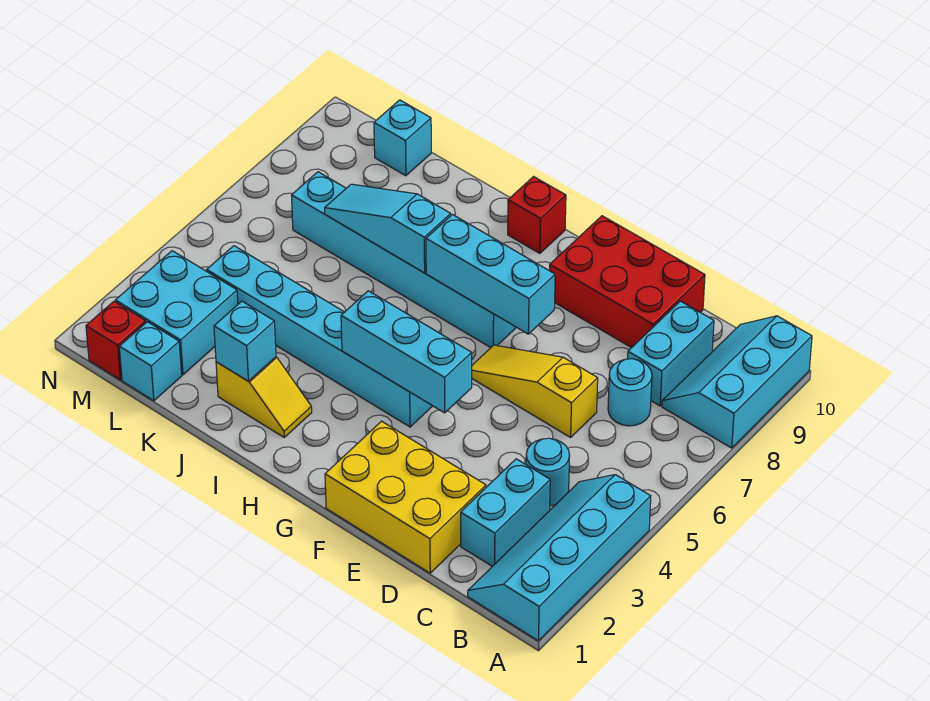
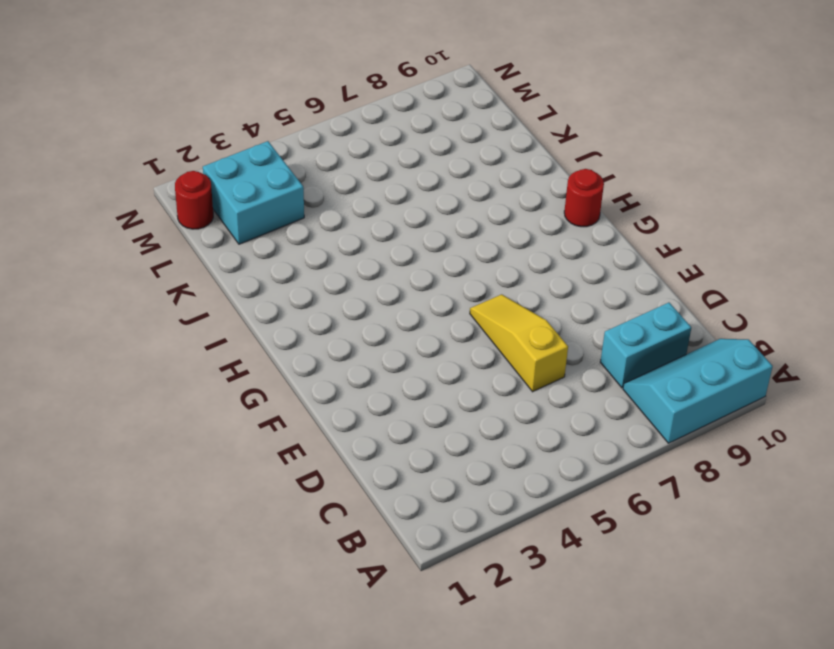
red round brick H10 level 1 -> red brick H10 level 1
red round brick M1 level 1 -> red brick M1 level 1
none -> cyan slope A1:B4 level 1 top A
none -> cyan brick C2:C3 level 1
none -> cyan round brick C4 level 1

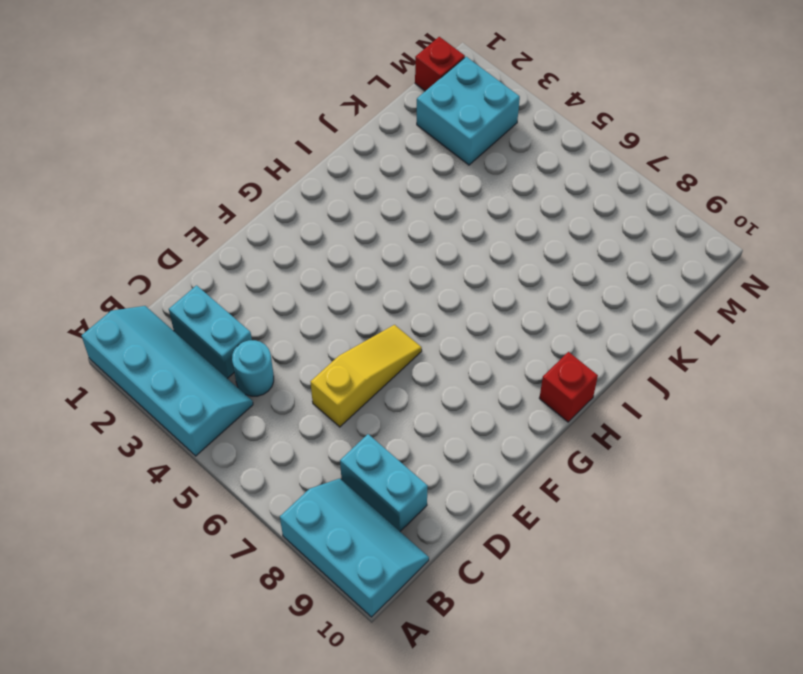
none -> cyan round brick C7 level 1
none -> yellow brick D1:F2 level 1
none -> red brick D9:F10 level 1

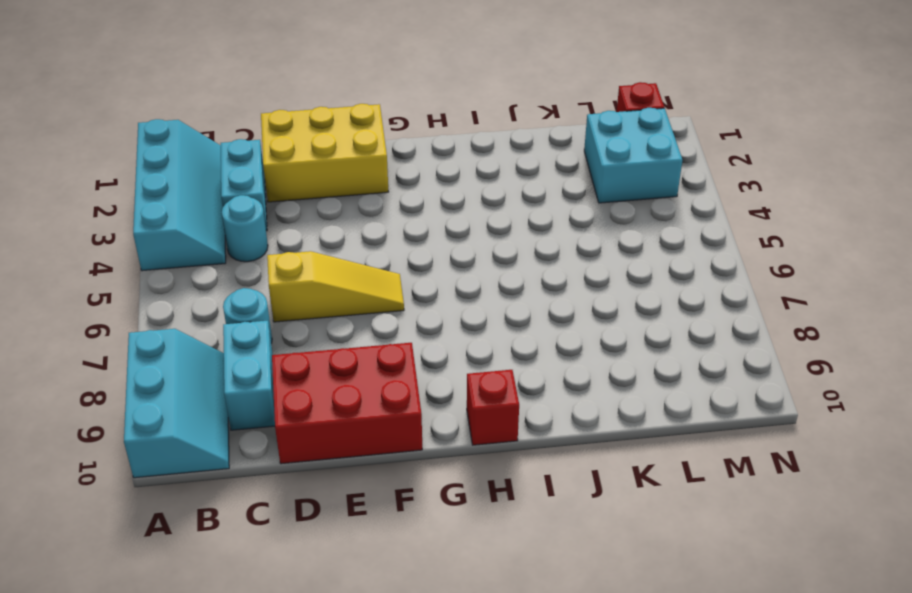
none -> cyan brick G4:L4 level 1
none -> cyan brick G7:L7 level 1
none -> yellow slope I2:J2 level 1 top J

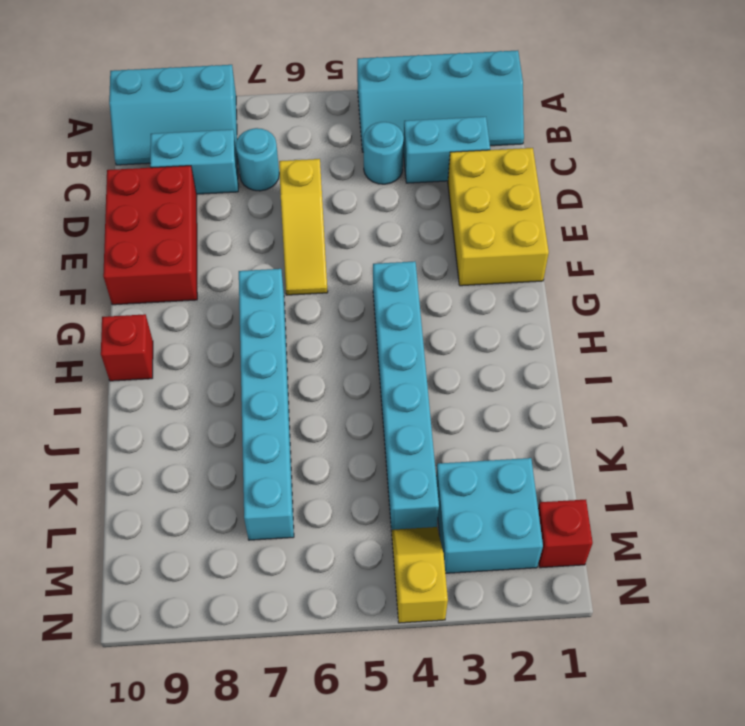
yellow slope M4:N4 level 1 top N -> yellow slope I2:J2 level 1 top J
none -> cyan brick L1 level 1
none -> cyan brick L10 level 1
none -> cyan brick F4:H4 level 2

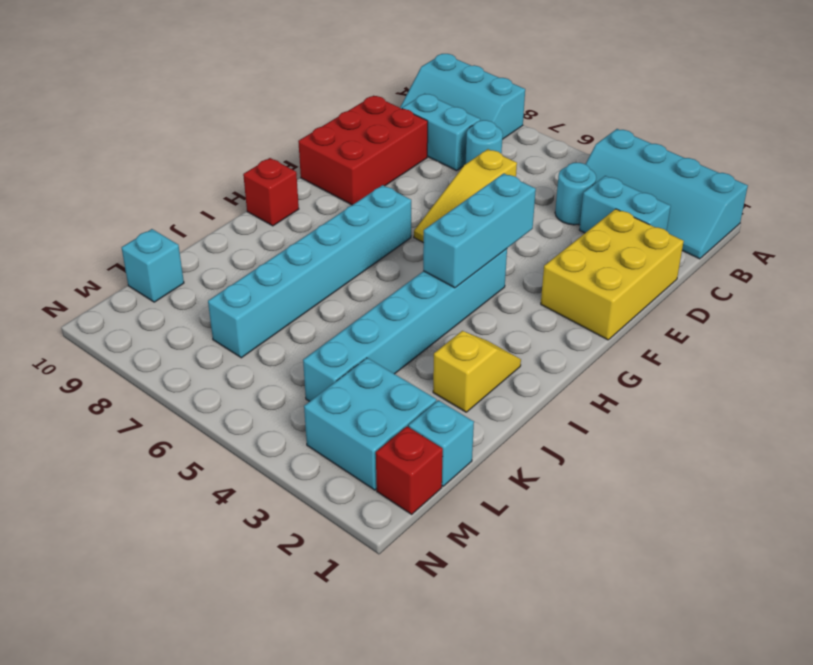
none -> cyan brick F7:H7 level 2
none -> cyan slope I7:K7 level 2 top I
none -> cyan brick J2 level 2

